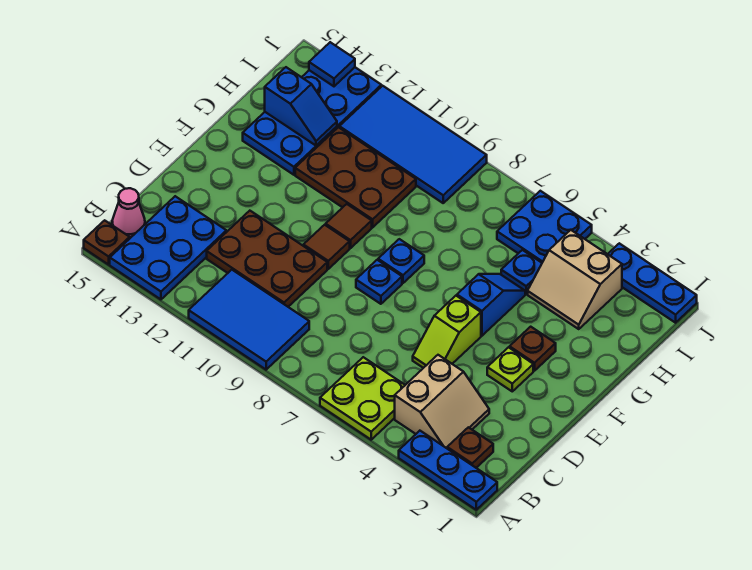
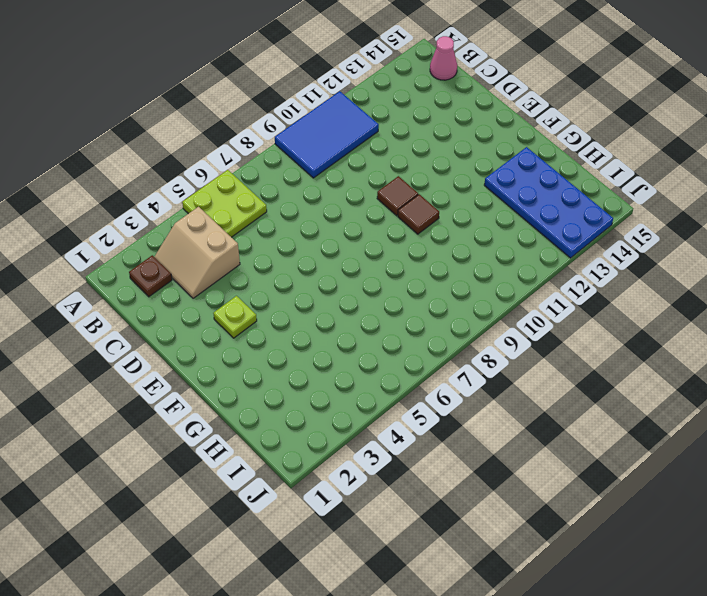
none -> blue plate A1:A3 level 1
none -> blue plate A13:C14 level 1
none -> brown plate A15 level 1

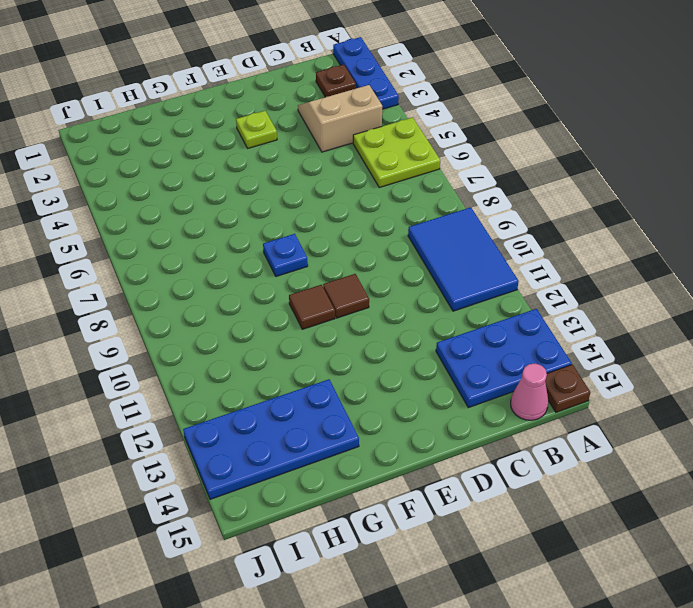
none -> brown plate C10:D12 level 1
none -> lime slope D5:E5 level 1 top E
none -> blue plate E8 level 1

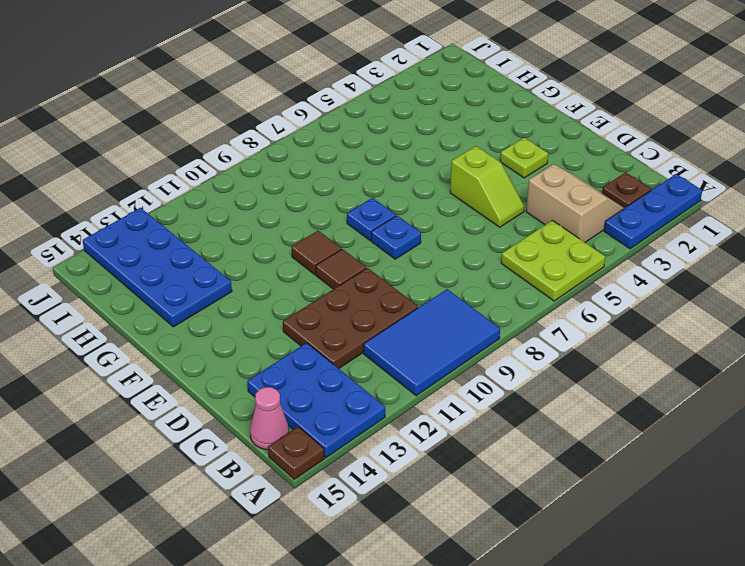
none -> brown plate F3 level 1
none -> blue slope F5:G5 level 1 top F
none -> brown plate G10:H12 level 1

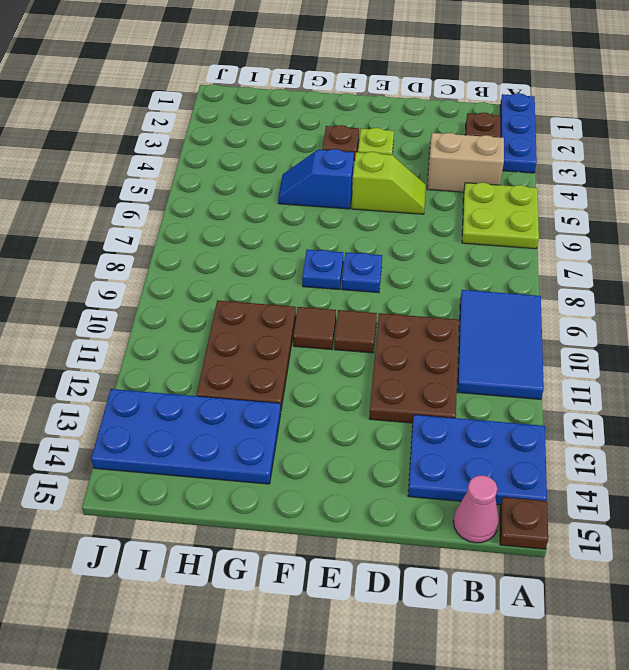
none -> tan slope H3:I4 level 1 top I
none -> blue plate H5 level 1
none -> blue plate I5:J6 level 1

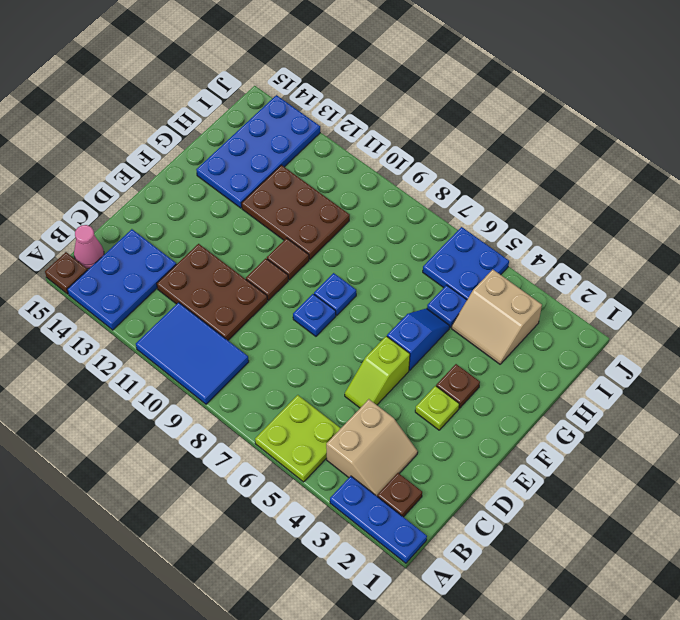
none -> blue tile I9:J12 level 1
none -> blue plate J1:J3 level 1
none -> blue slope H13:H14 level 2 top 14

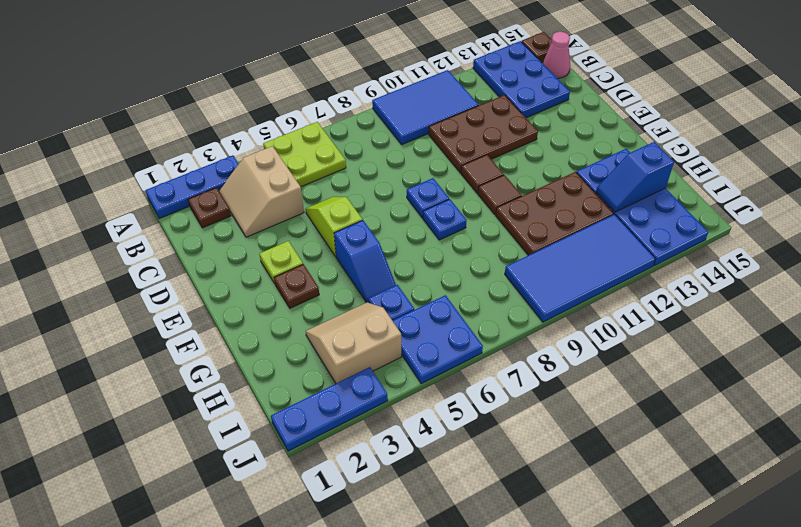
none -> blue tile J14 level 2

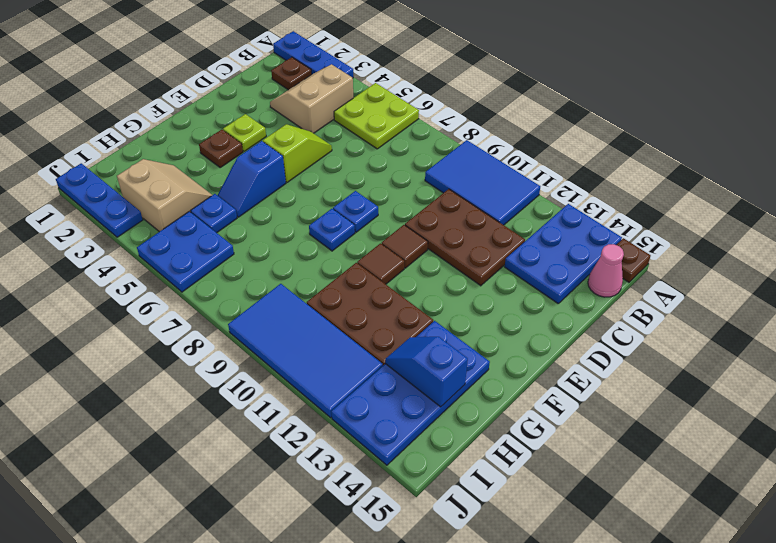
none -> blue tile J14 level 2

